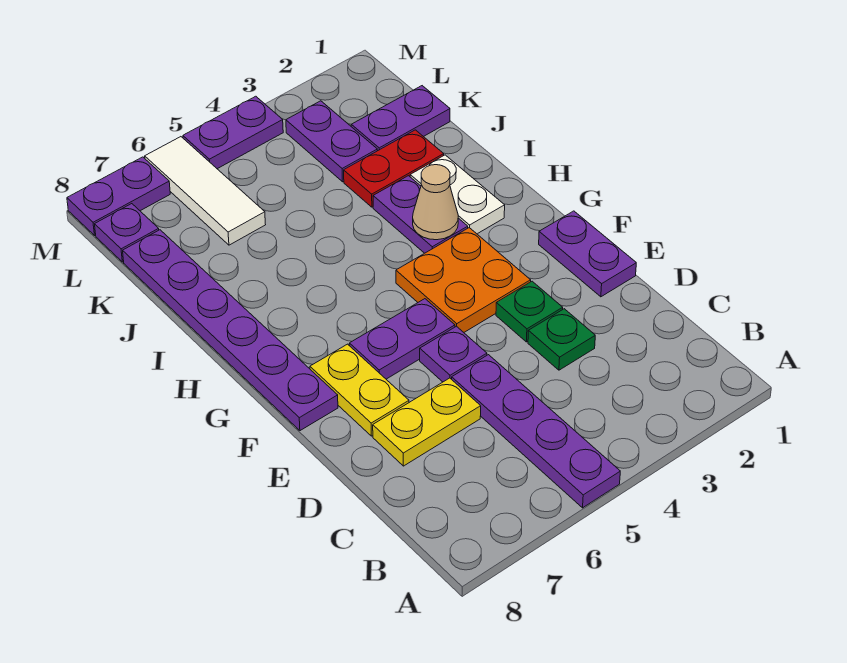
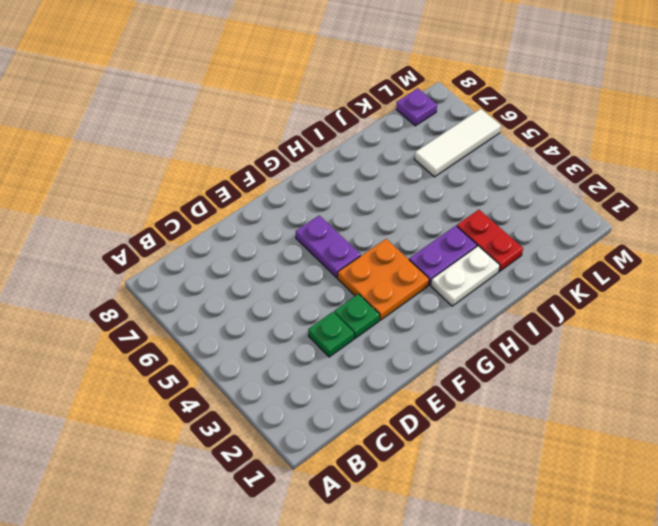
none -> purple plate A5:D5 level 1
none -> yellow plate D6:D7 level 1
none -> purple plate E1:F1 level 1

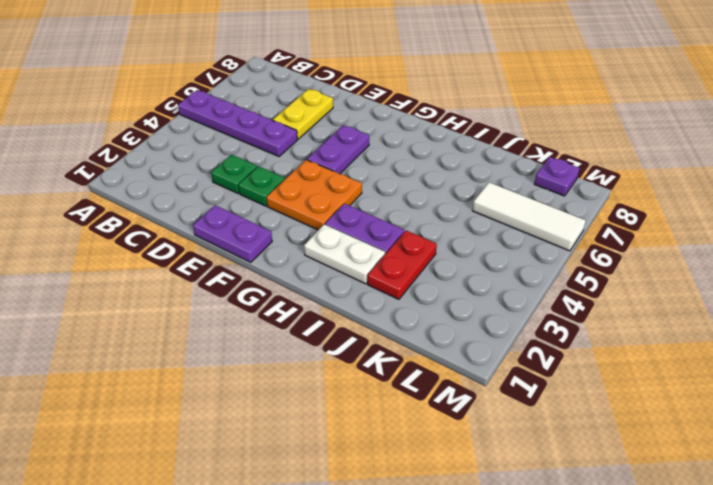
none -> purple plate E5 level 1
none -> yellow plate E7:F7 level 1
none -> purple plate F8:K8 level 1

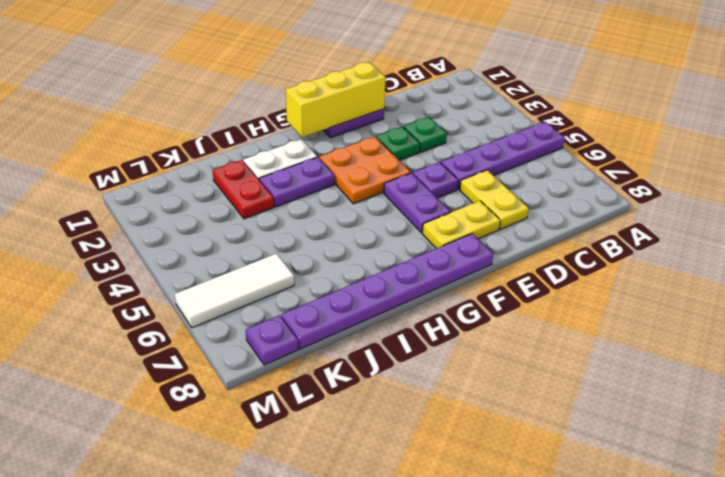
yellow brick E1:G1 level 2 -> none
none -> purple plate K1:K2 level 1
none -> purple plate K3:L3 level 1
none -> purple plate M4:M5 level 1

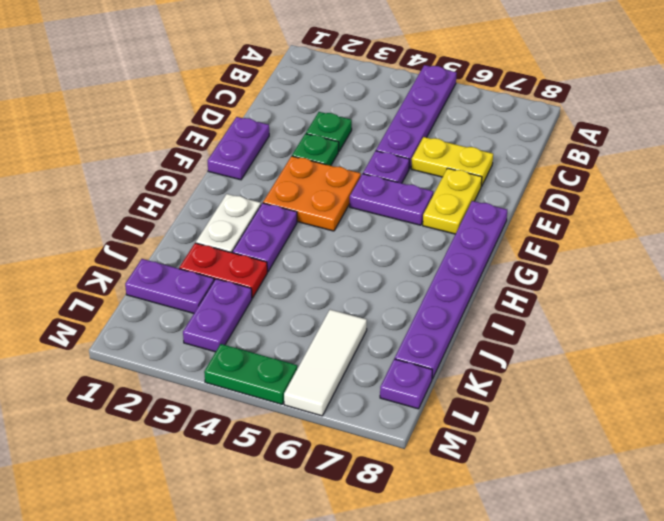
green plate M4:M5 level 1 -> purple plate M4:M5 level 1
none -> purple plate M7:M8 level 1
none -> tan cone H3 level 2

